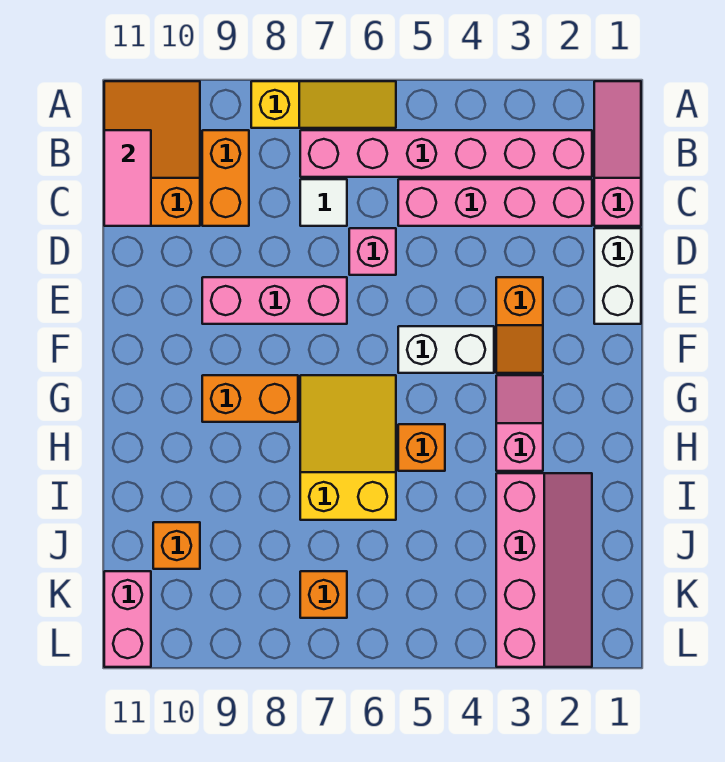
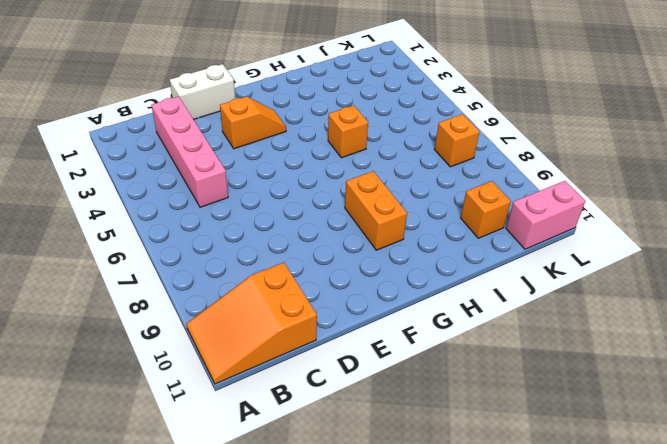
none -> pink slope A1:C1 level 1 top C
none -> yellow slope A6:A8 level 1 top 8
none -> pink brick B2:B7 level 1

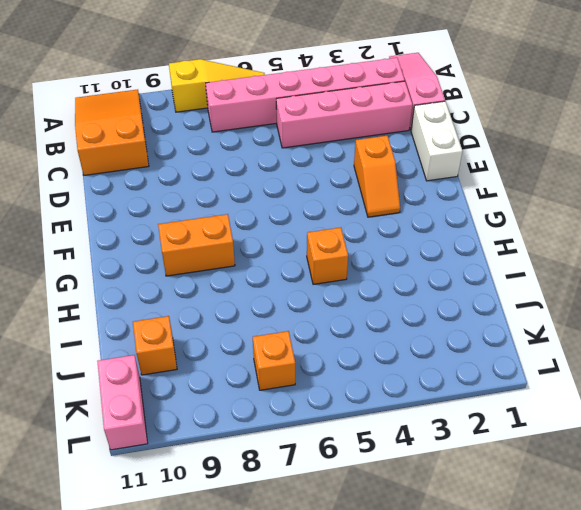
none -> orange brick B9:C9 level 1
none -> white tile C7 level 1
none -> pink brick D6 level 1

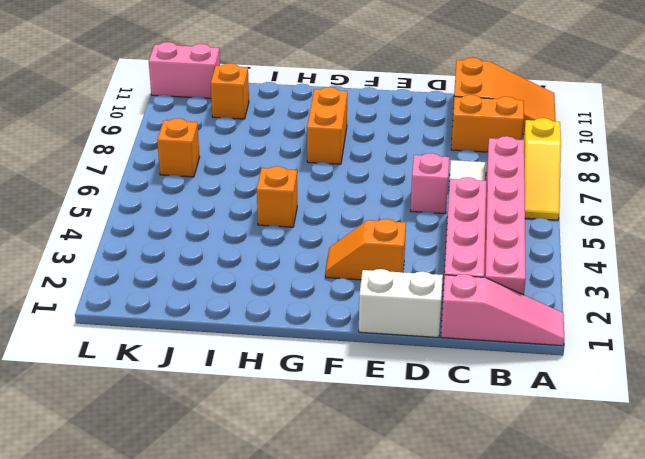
none -> pink brick E7:E9 level 1
none -> white brick F4:F5 level 1
none -> pink slope G3:H3 level 1 top H

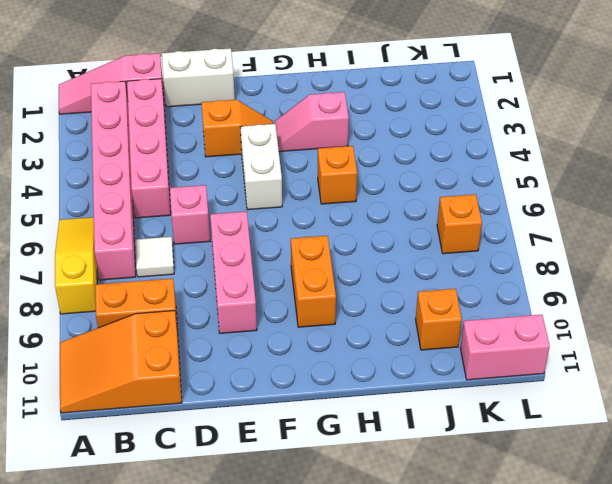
none -> yellow slope G6:I7 level 1 top I
none -> pink slope I2:L3 level 1 top 3
none -> pink tile B11:C11 level 2

